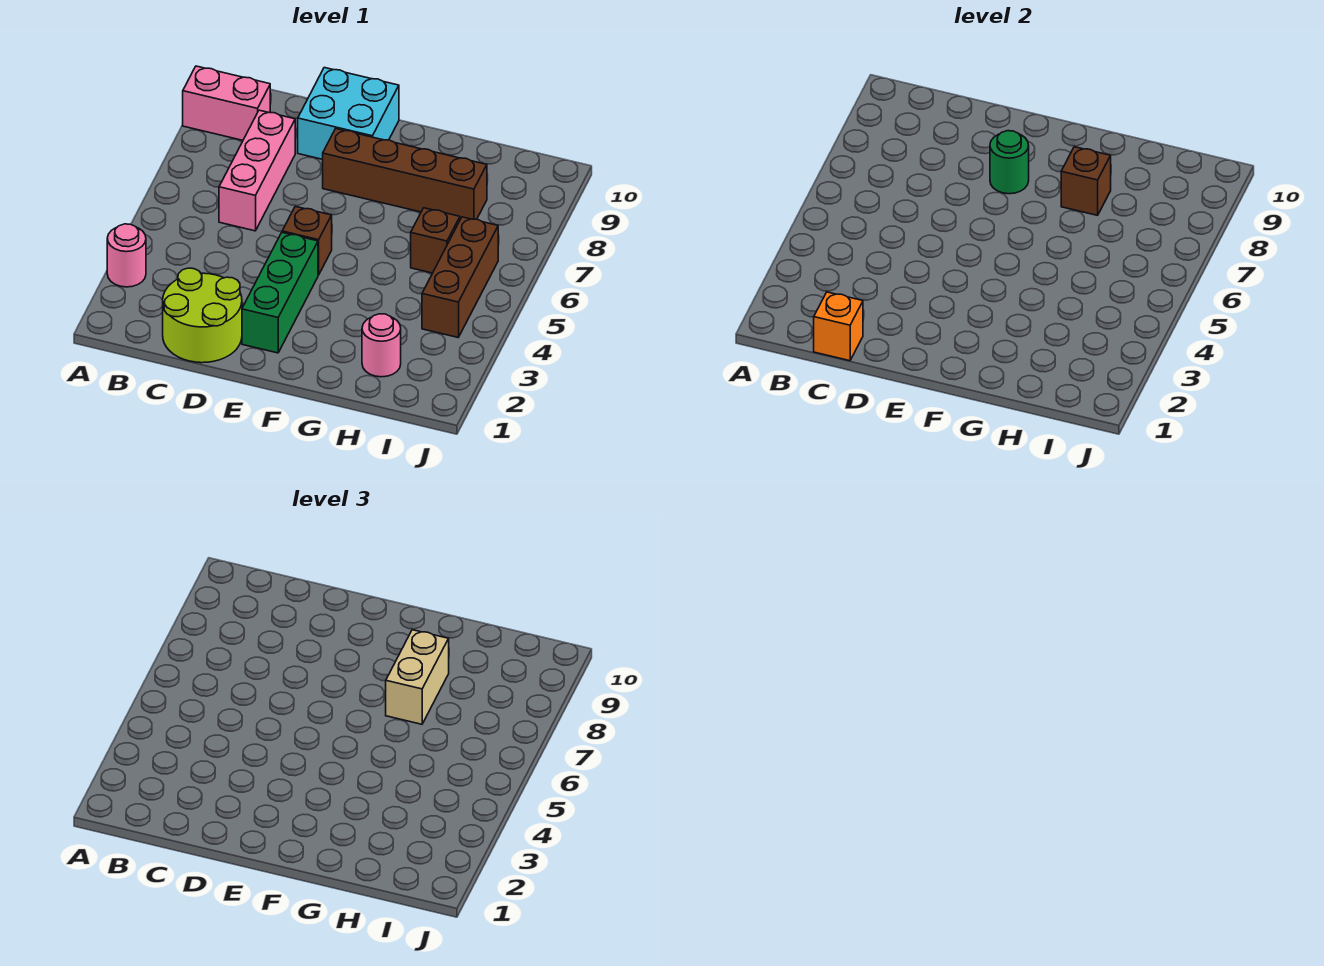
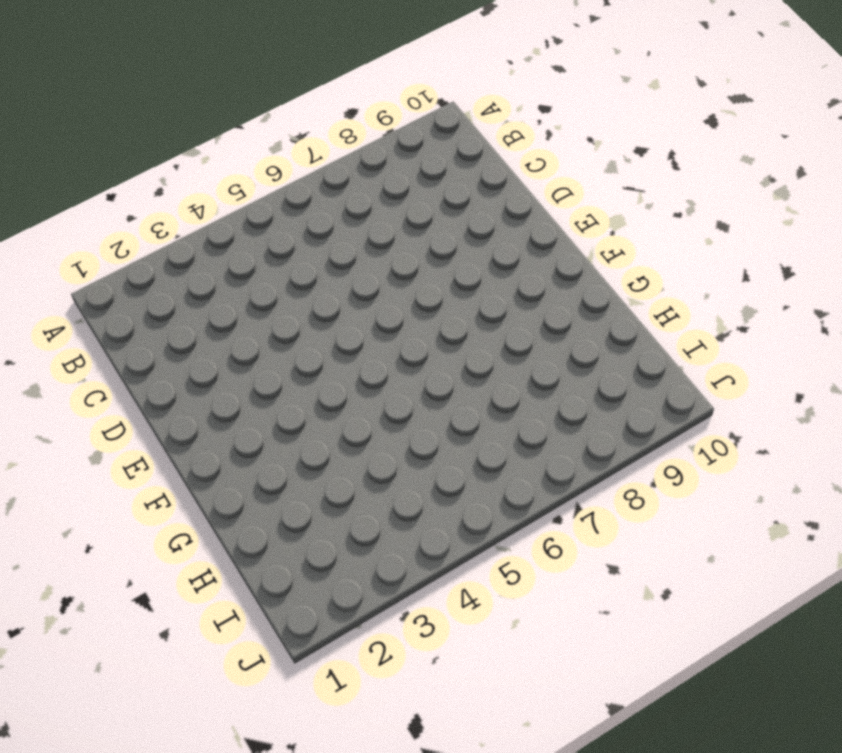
none -> pink round brick A3 level 1
none -> pink brick A9:B9 level 1
none -> lime round brick C1:D2 level 1

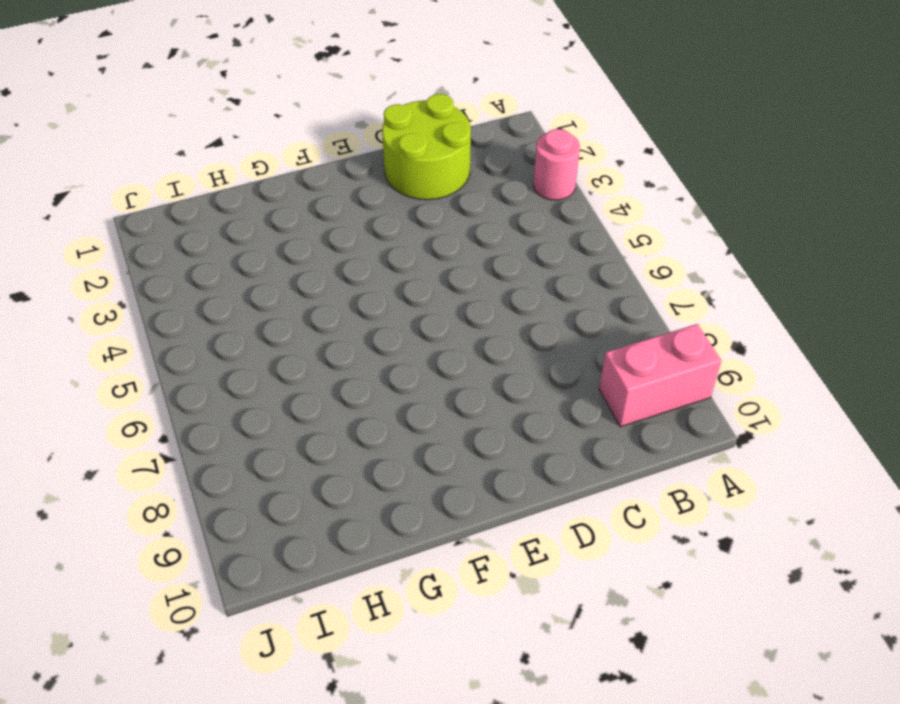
none -> pink brick C6:C8 level 1
none -> cyan brick D9:E10 level 1
none -> green brick E2:E4 level 1

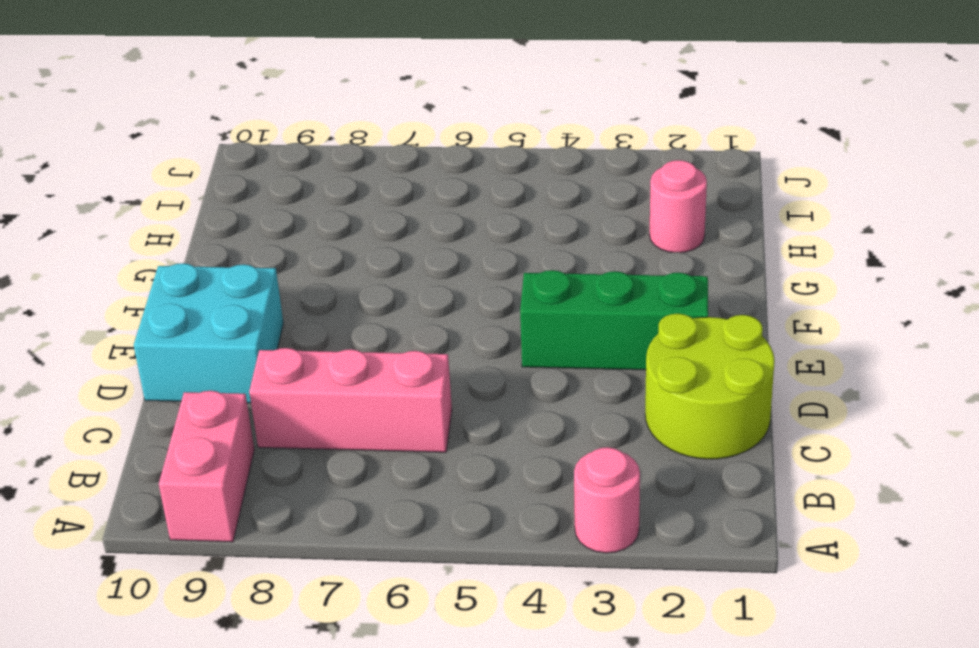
none -> brown brick E5 level 1
none -> brown brick E8:H8 level 1
none -> brown brick H6 level 1

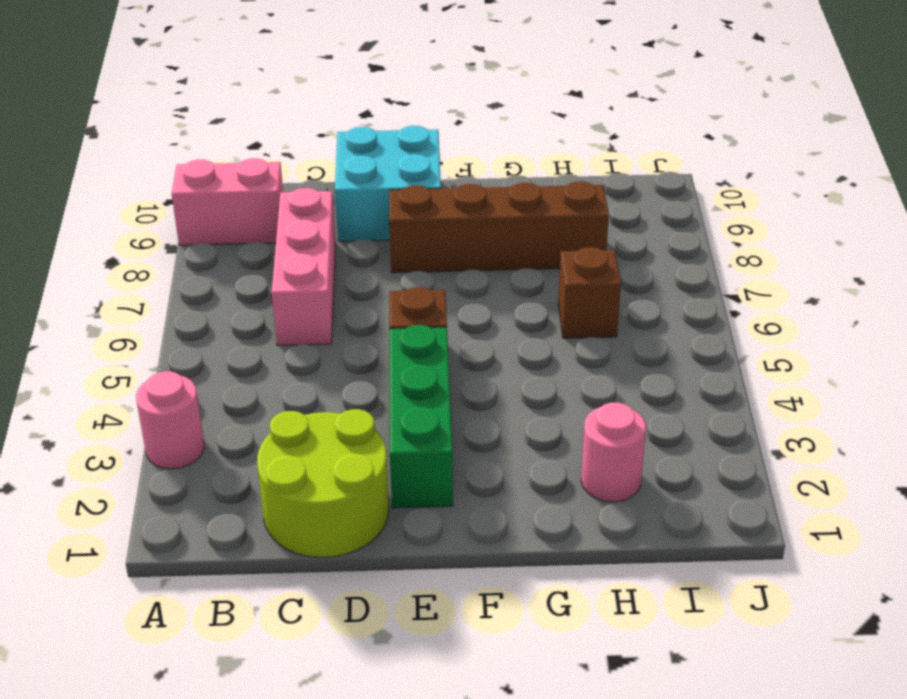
none -> brown brick I4:I6 level 1
none -> orange brick C1 level 2
none -> green round brick E8 level 2

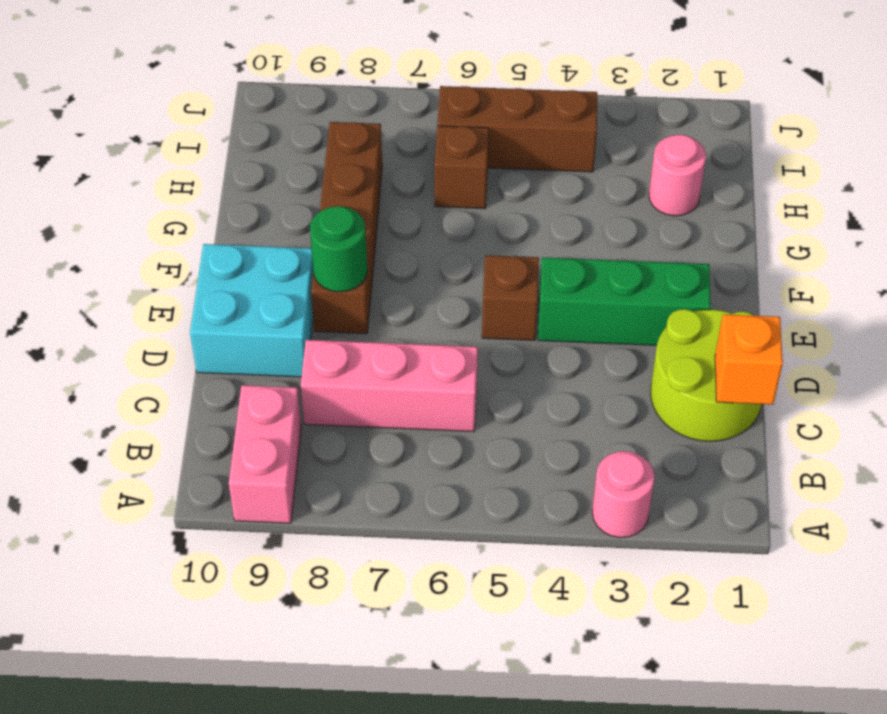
none -> brown brick G8 level 2
none -> tan brick G7:G8 level 3

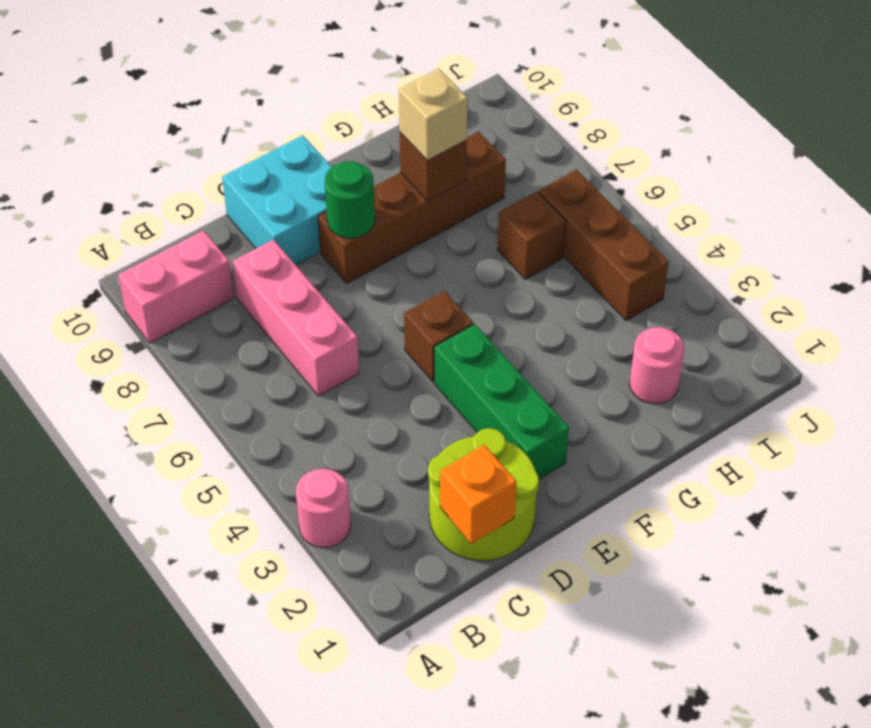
tan brick G8 level 3 -> tan brick G7:G8 level 3

